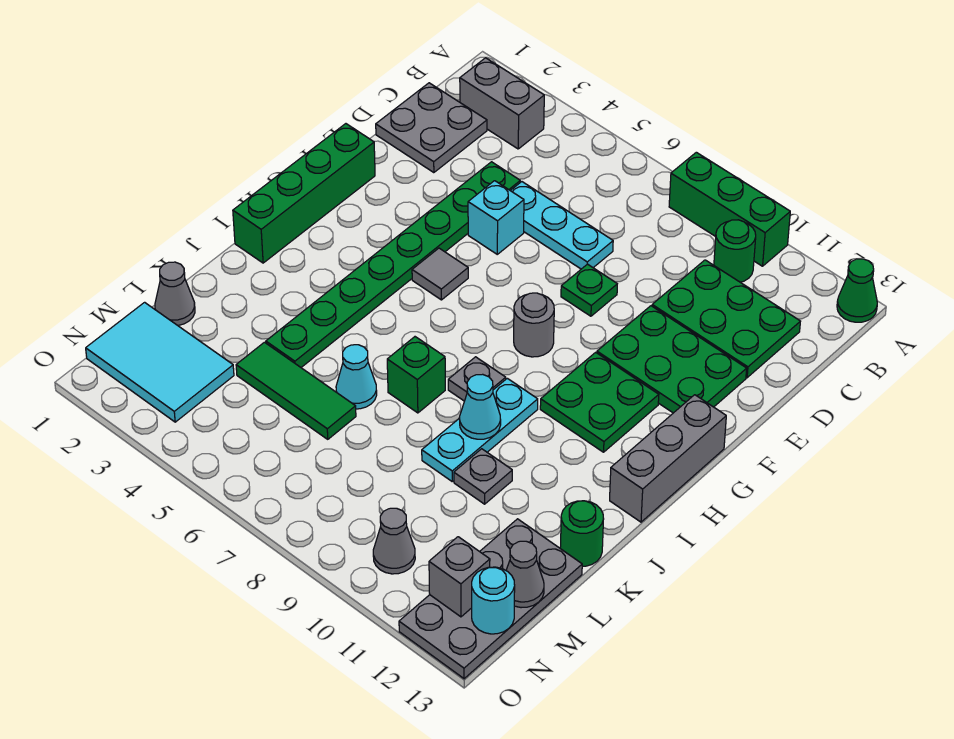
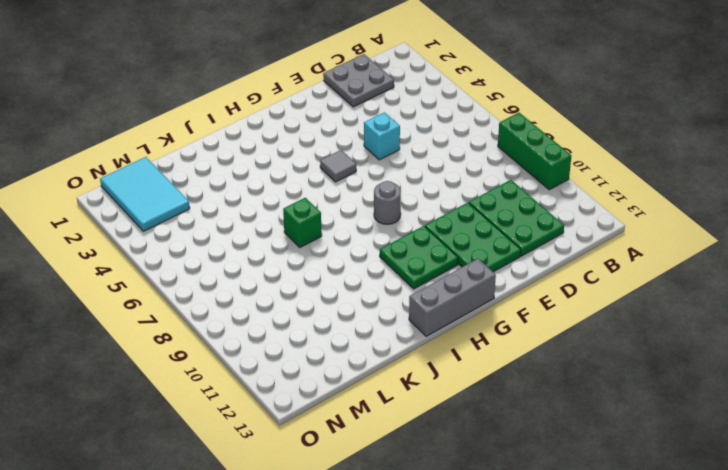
none -> green cone A13 level 1
none -> grey brick B2:B3 level 1
none -> green round brick B10 level 1
none -> green plate D4:K4 level 1

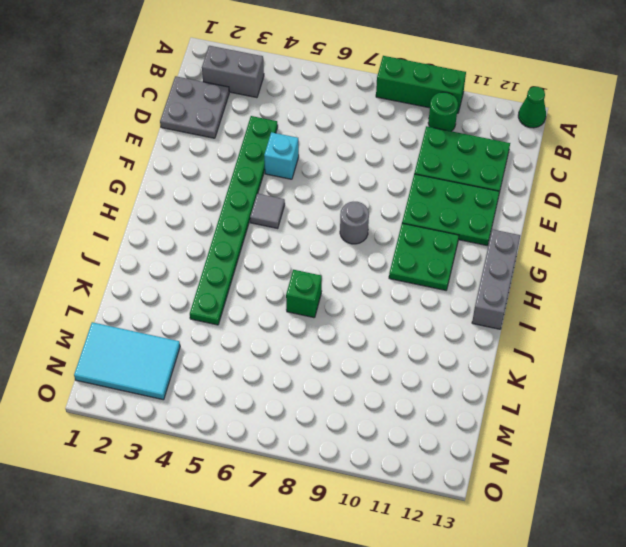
none -> cyan plate D5:D7 level 1
none -> green plate E8 level 1
none -> green brick F1:I1 level 1
none -> grey plate I8 level 1

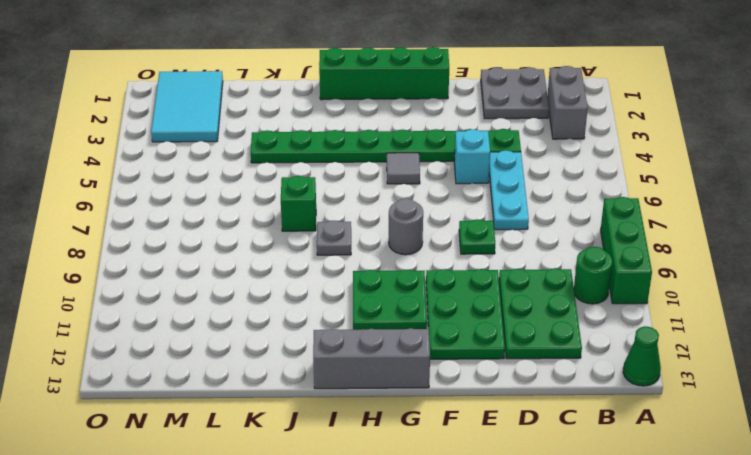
none -> cyan plate I9:K9 level 1
none -> cyan cone K6 level 1
none -> grey plate K10 level 1
none -> green round brick K13 level 1

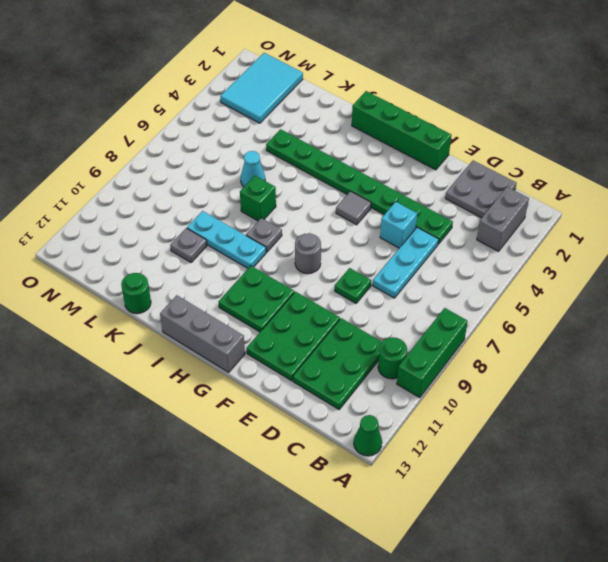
none -> grey cone L1 level 1
none -> green tile L4:L6 level 1
none -> grey plate L12:O13 level 1
none -> grey cone N10 level 1

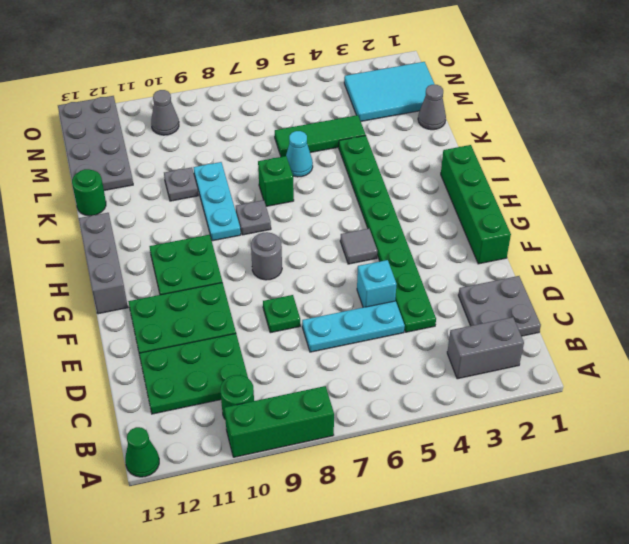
none -> cyan cone J9 level 2
none -> grey cone M13 level 2
none -> grey brick N12 level 2
none -> cyan round brick N13 level 2

